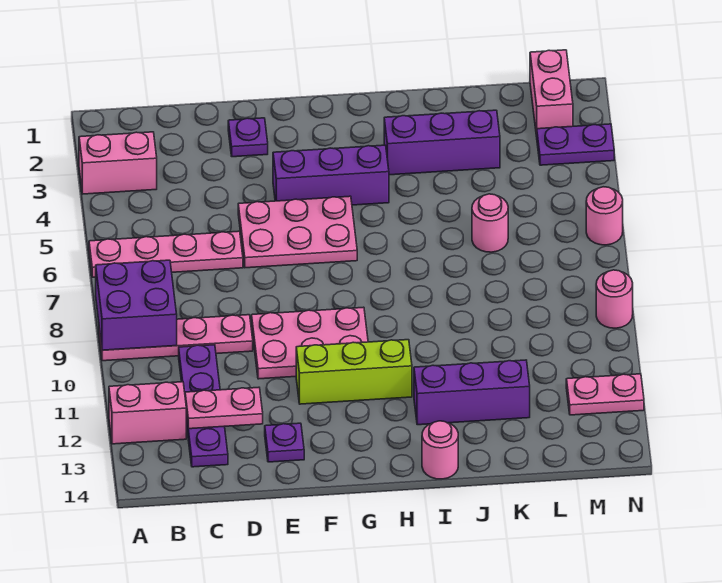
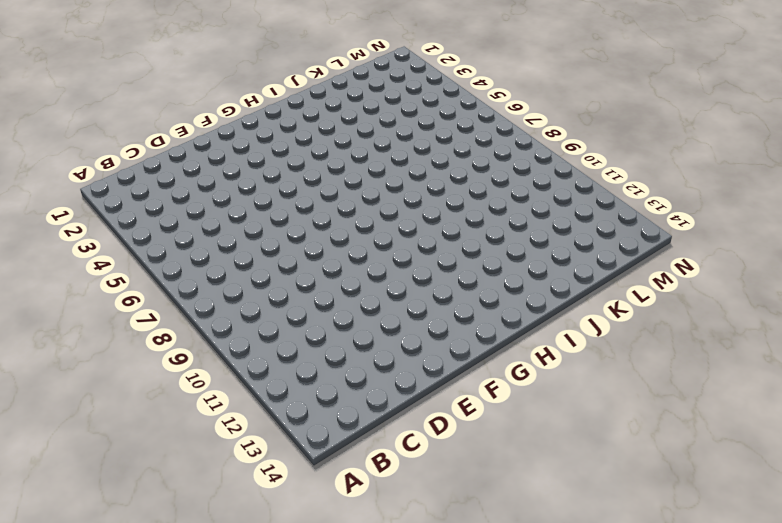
none -> pink brick A3:B3 level 1
none -> pink plate A6:D6 level 1
none -> pink plate A9:D9 level 1

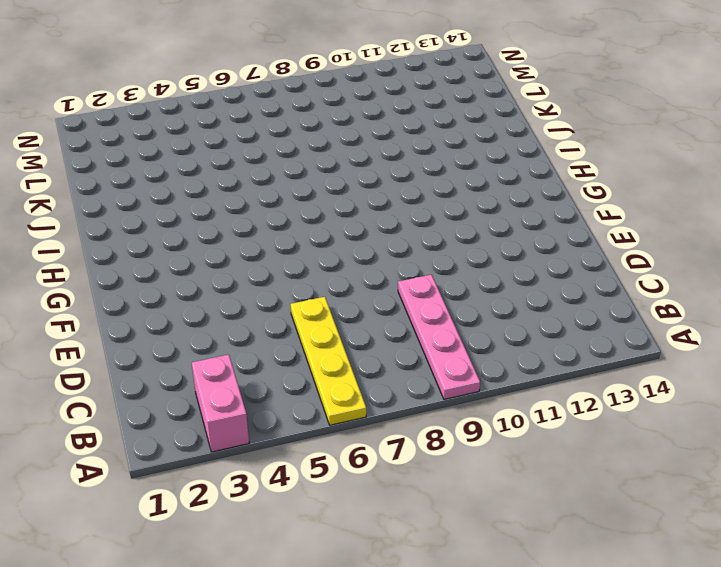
yellow plate A6:D6 level 1 -> pink plate A6:D6 level 1
none -> pink brick A12:B12 level 1
none -> purple plate C10:C13 level 1
none -> purple plate E2 level 1

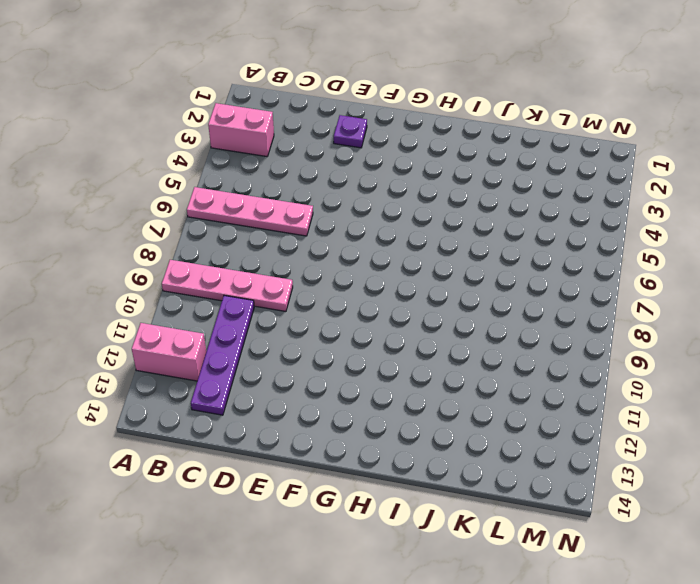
none -> pink plate E5:G6 level 1
none -> pink plate E9:G10 level 1
none -> purple plate E13 level 1

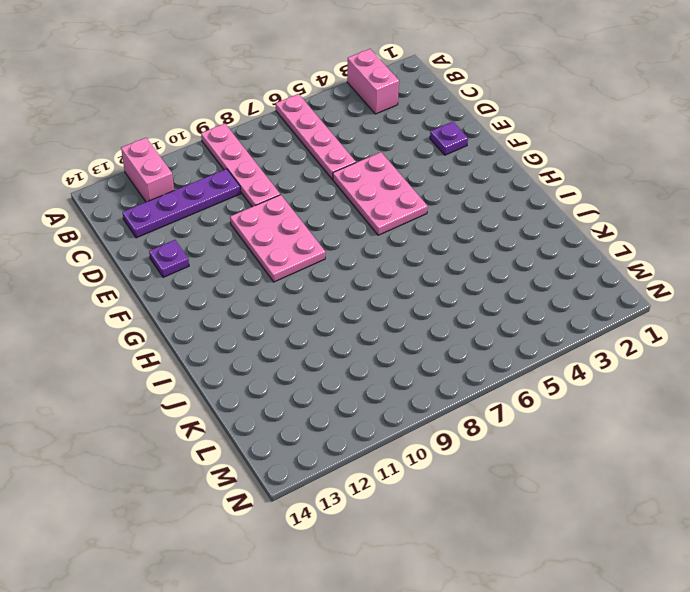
none -> purple brick F4:H4 level 1
none -> lime brick F11:H11 level 1
none -> purple brick I3:K3 level 1

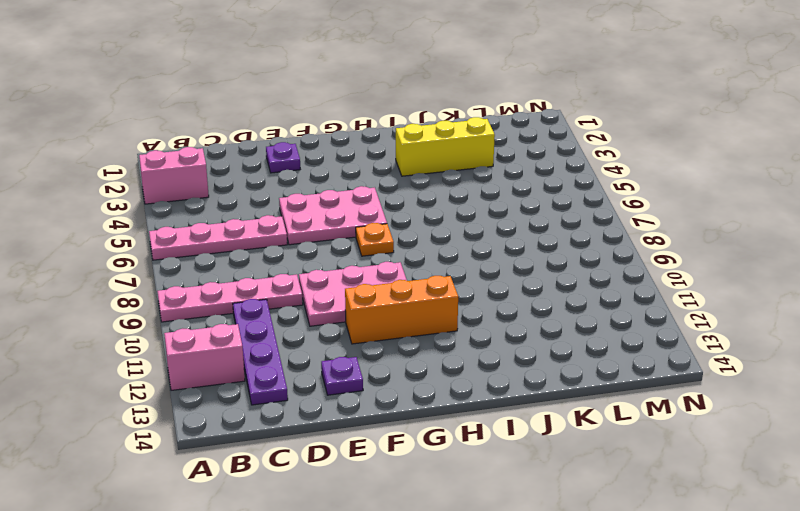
orange brick F11:H11 level 1 -> lime brick F11:H11 level 1
orange plate G7 level 1 -> none
yellow brick I3:K3 level 1 -> purple brick I3:K3 level 1
none -> purple brick F4:H4 level 1
none -> purple brick I12:K12 level 1
none -> pink round brick I14 level 1

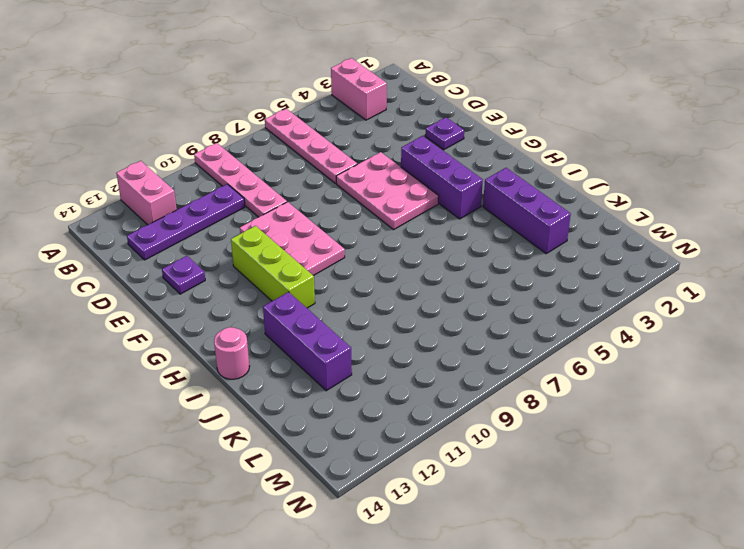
none -> pink round brick K6 level 1
none -> pink brick M1:M2 level 1
none -> purple plate M3:N3 level 1

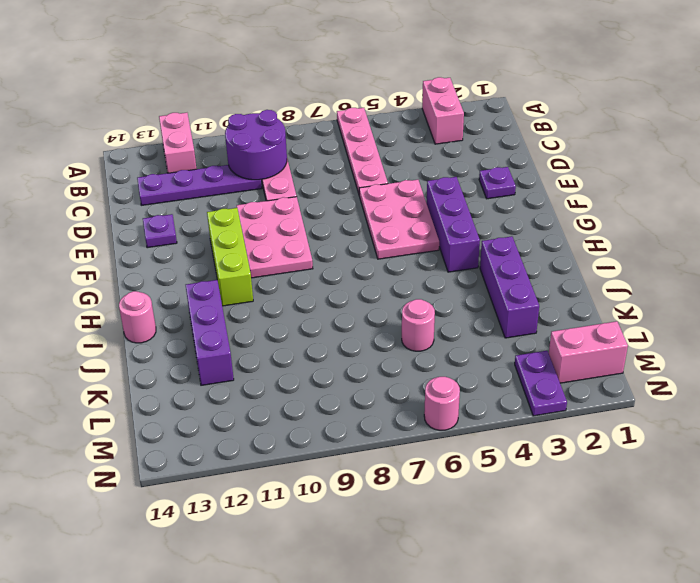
purple round brick B9:C10 level 2 -> purple brick A8:B9 level 2
none -> pink plate M12:N12 level 1
none -> pink round brick N9 level 1
none -> pink plate C12:D12 level 2

